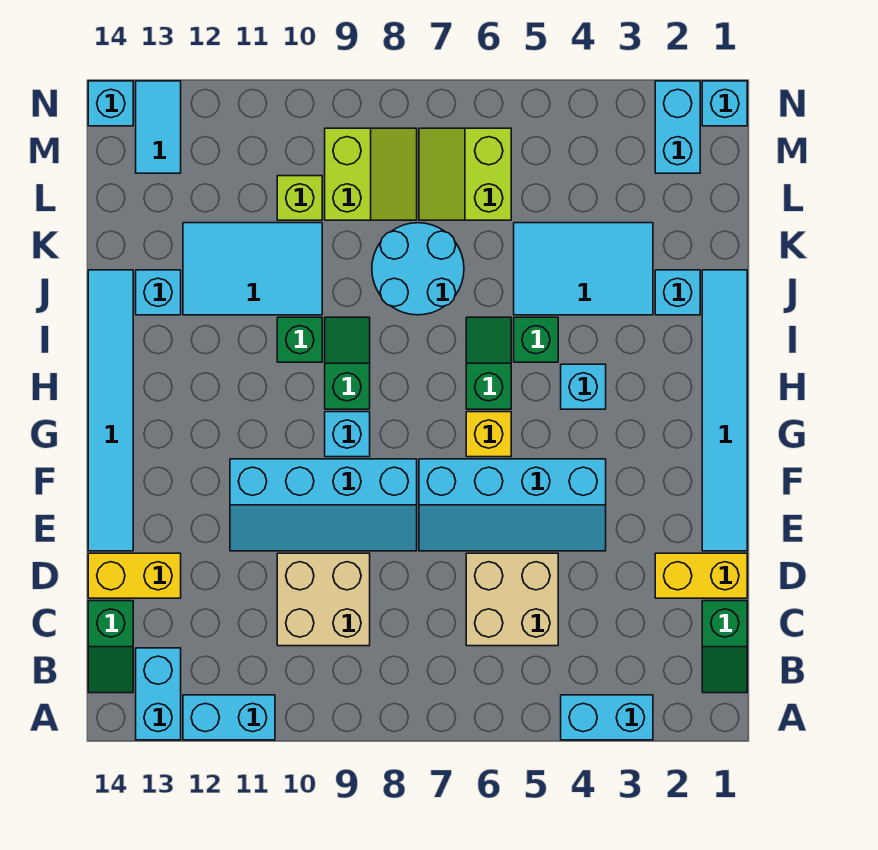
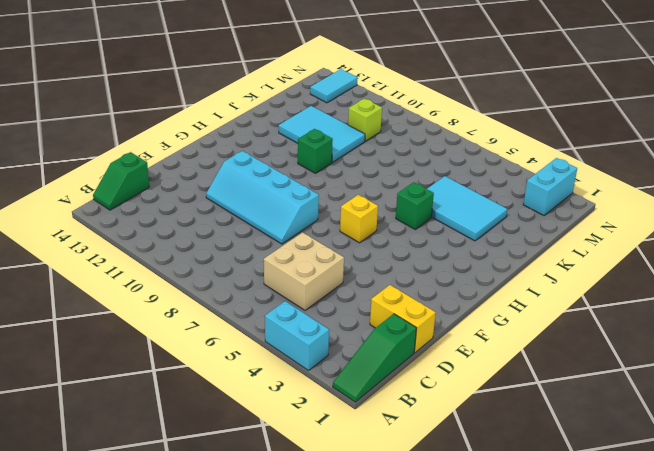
green slope A1:C1 level 1 top C -> green slope B1:C1 level 1 top C
none -> cyan brick A11:A12 level 1
none -> cyan brick A13:B13 level 1
none -> tan brick C9:D10 level 1
none -> yellow brick D13:D14 level 1

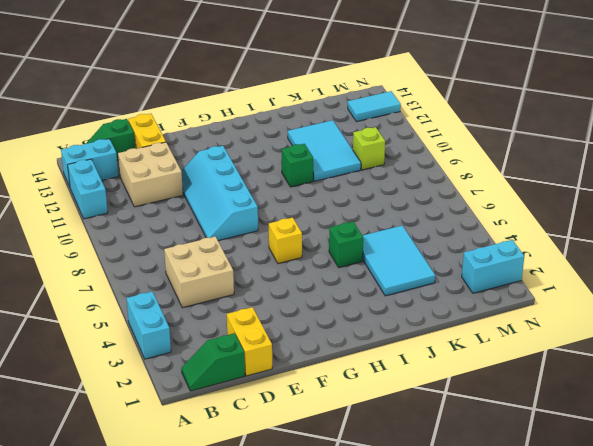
tan brick C11:D12 level 1 -> tan brick C9:D10 level 1
none -> cyan tile E1:J1 level 1
none -> cyan slope E4:F7 level 1 top F
none -> cyan tile E14:J14 level 1
none -> cyan brick G9 level 1

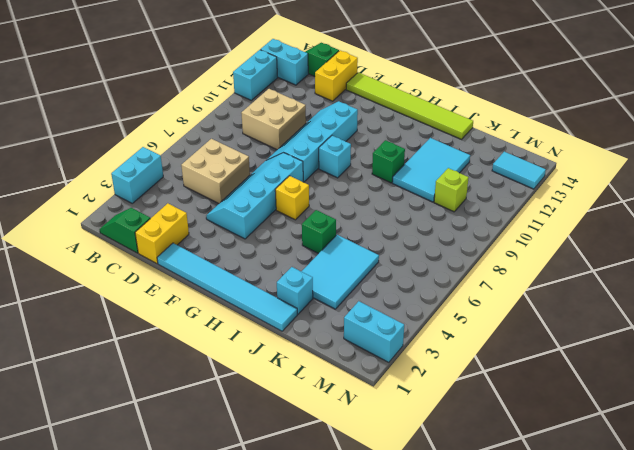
lime tile E14:J14 level 1 -> cyan tile E14:J14 level 1
none -> cyan brick H4 level 1
none -> green slope H6:I6 level 1 top H
none -> green slope H9:I9 level 1 top H
none -> cyan round brick J7:K8 level 1

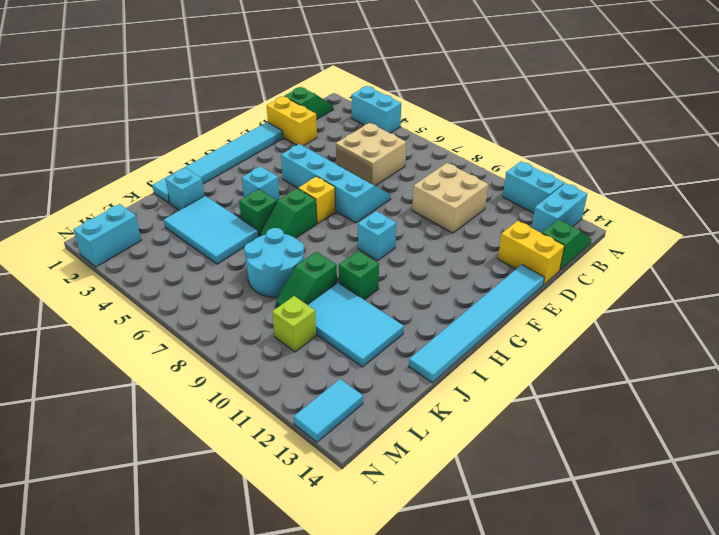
green slope J9:K9 level 1 top J -> green slope H9:I9 level 1 top H
none -> cyan slope E8:F11 level 1 top F
none -> cyan brick J13 level 1
none -> lime slope L6:M7 level 1 top 6
none -> lime slope L8:M9 level 1 top 9

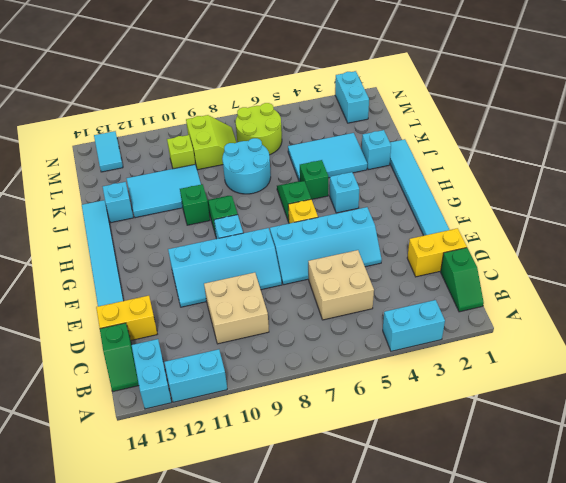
lime round brick L6:M7 level 1 -> lime slope L6:M7 level 1 top 6
none -> cyan brick N1 level 1
none -> cyan brick N14 level 1

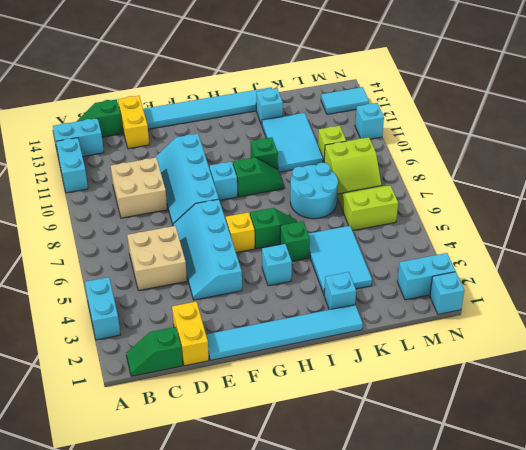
cyan brick N11 level 1 -> cyan brick N14 level 1

